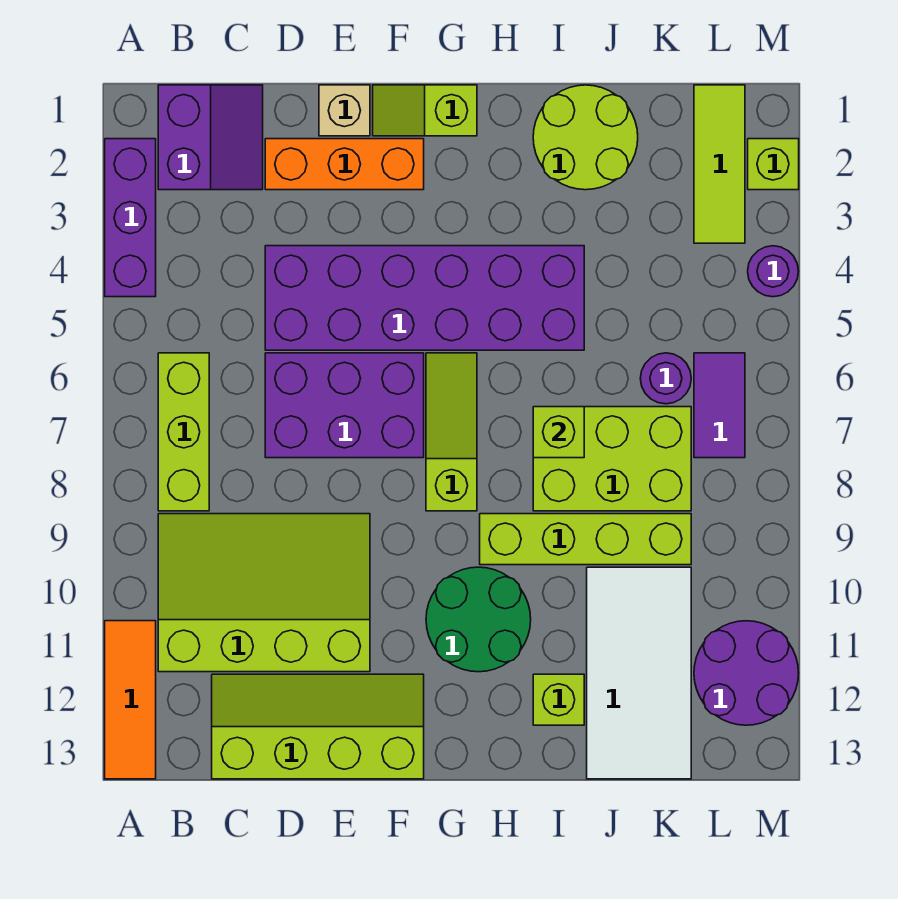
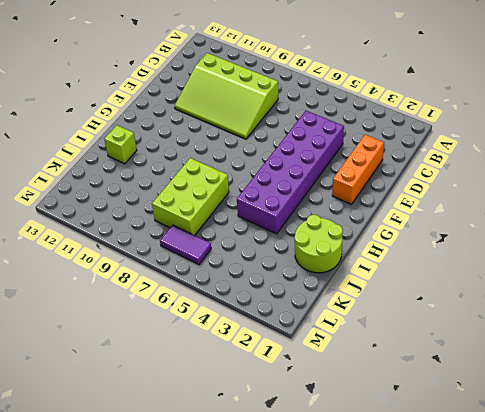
lime slope C8:E11 level 1 top C -> lime slope B9:E11 level 1 top 11
none -> purple brick A2:A4 level 1
none -> orange tile A11:A13 level 1
none -> purple slope B1:C2 level 1 top B

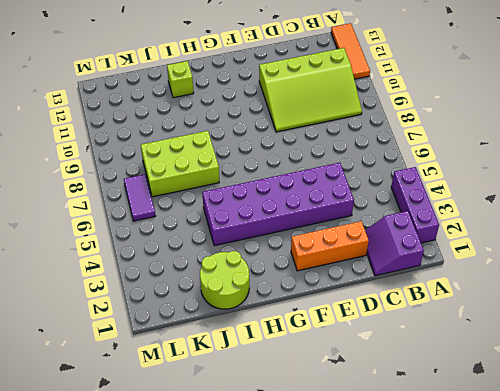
none -> lime brick B6:B8 level 1
none -> lime slope C12:F13 level 1 top 13
none -> purple brick D6:F7 level 1

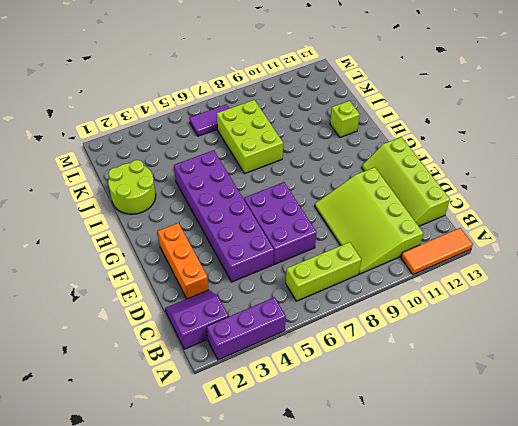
none -> tan brick E1 level 1
none -> lime slope F1:G1 level 1 top G
none -> lime slope G6:G8 level 1 top 8

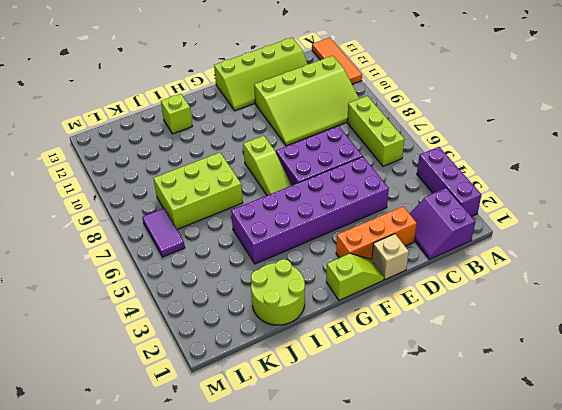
none -> green round brick G10:H11 level 1
none -> lime brick H9:K9 level 1
none -> white tile J10:K13 level 1

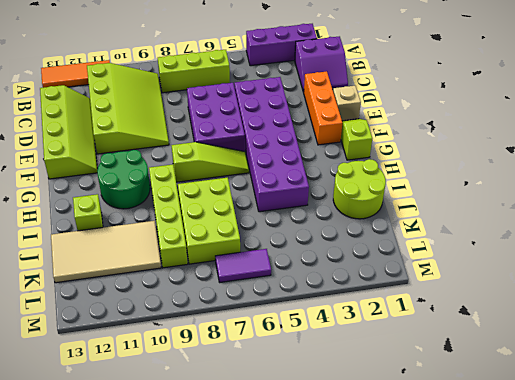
tan tile J10:K13 level 1 -> white tile J10:K13 level 1
none -> purple round brick K6 level 1
none -> lime tile L1:L3 level 1
none -> purple round brick L11:M12 level 1

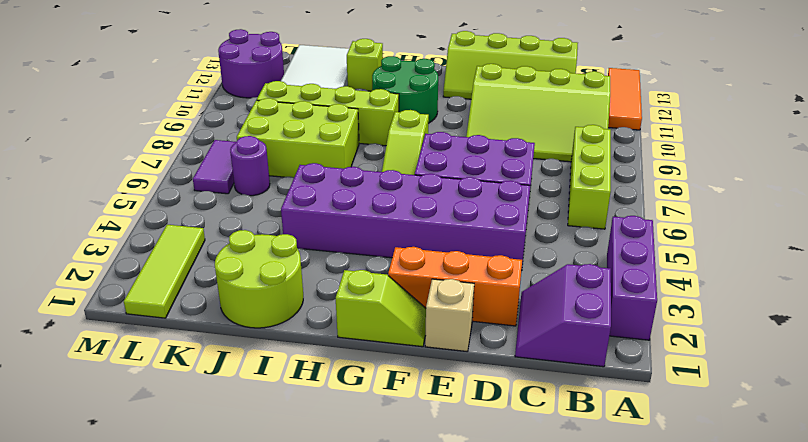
none -> lime brick M2 level 1
none -> purple round brick M4 level 1
none -> lime brick I7 level 2

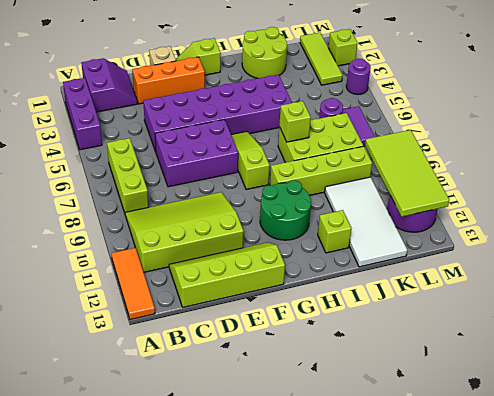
lime tile L9:M12 level 2 -> none

